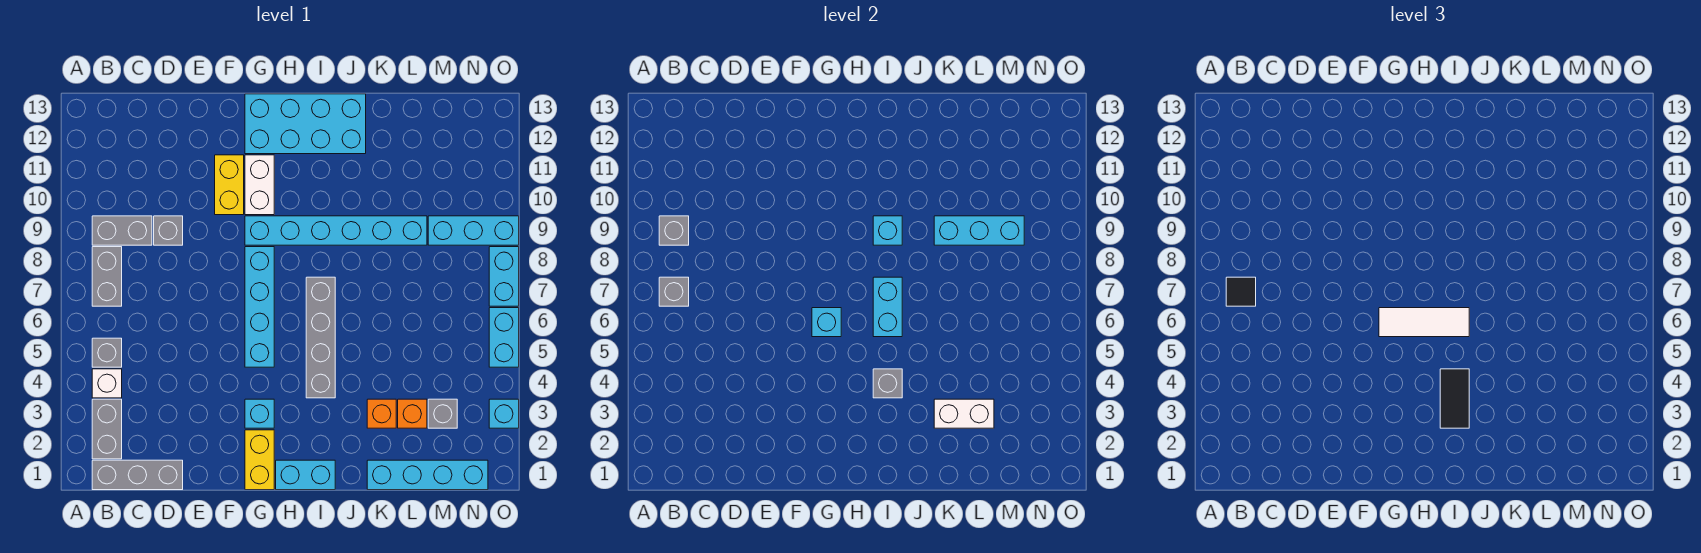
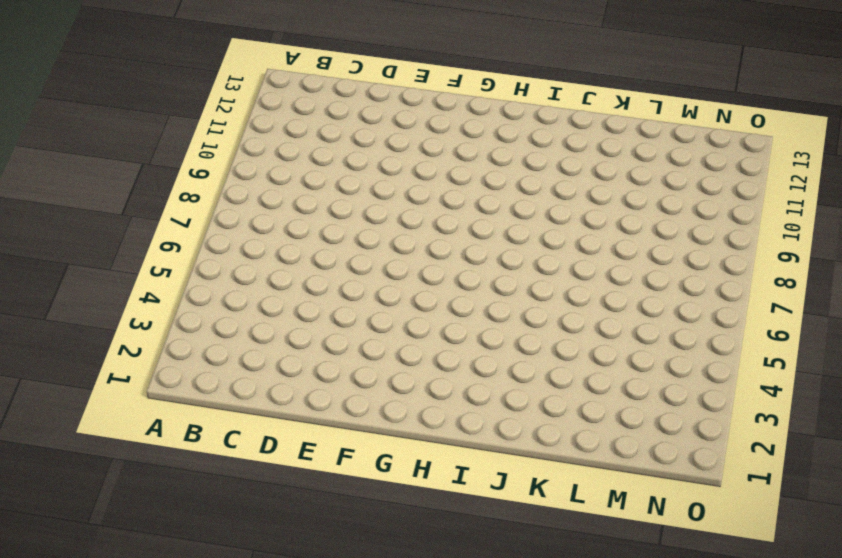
none -> grey brick B1:D1 level 1
none -> grey brick B2:B3 level 1
none -> white brick B4 level 1
none -> grey brick B5 level 1

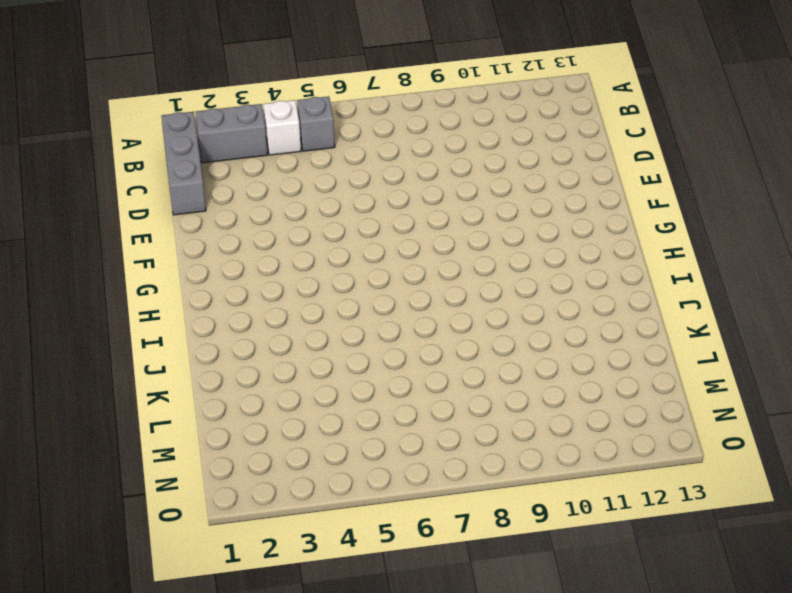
none -> grey brick B7:B8 level 1
none -> grey brick B9:C9 level 1
none -> grey brick D9 level 1
none -> yellow brick F10:F11 level 1

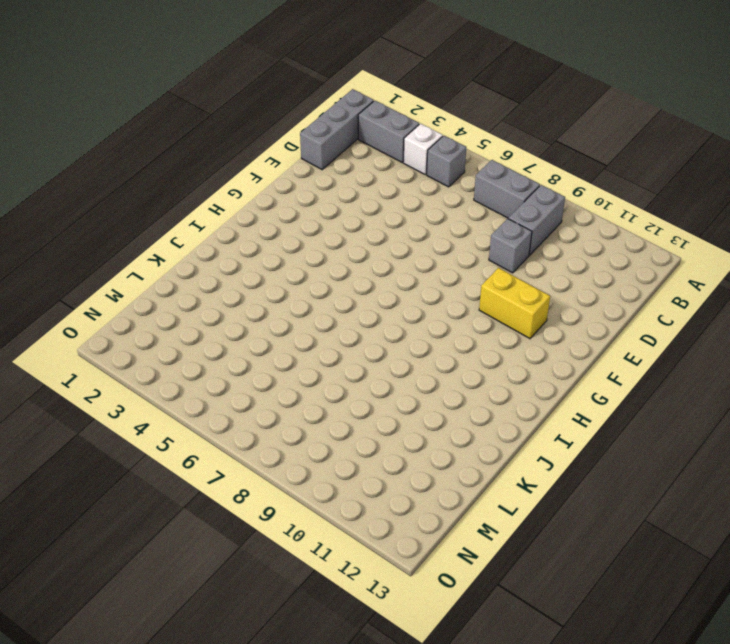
none -> yellow brick G1:G2 level 1
none -> cyan brick G3 level 1
none -> cyan brick G5:G8 level 1
none -> cyan brick G9:L9 level 1

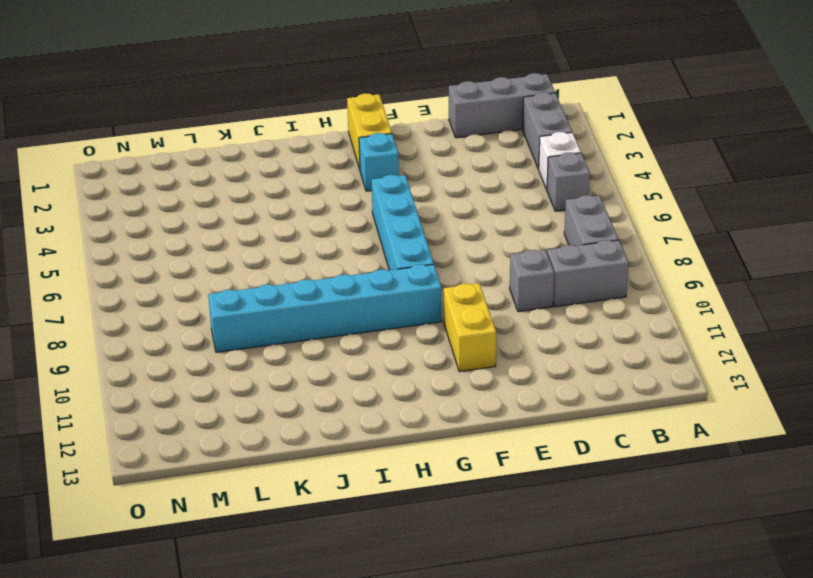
none -> white brick G10:G11 level 1
none -> cyan brick G12:J13 level 1
none -> cyan brick H1:I1 level 1
none -> grey brick I4:I7 level 1

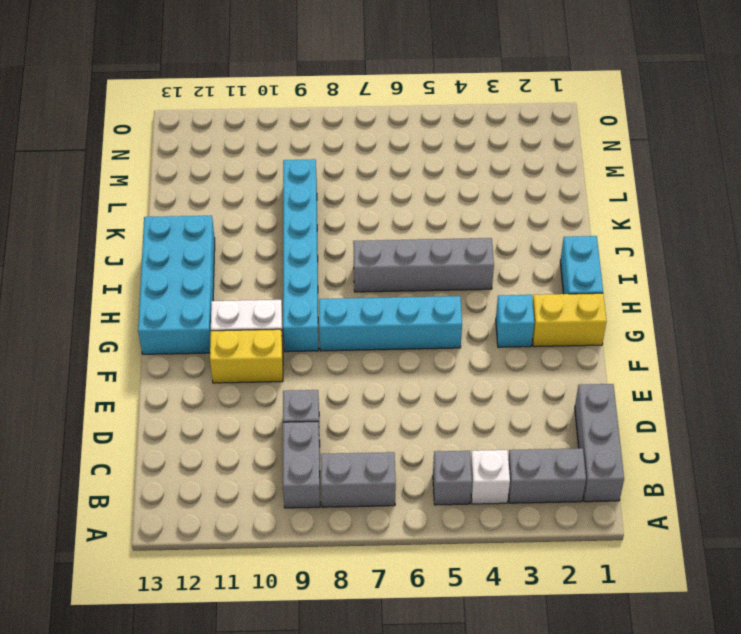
none -> cyan brick K1:N1 level 1
none -> orange brick K3 level 1
none -> orange brick L3 level 1
none -> grey brick M3 level 1

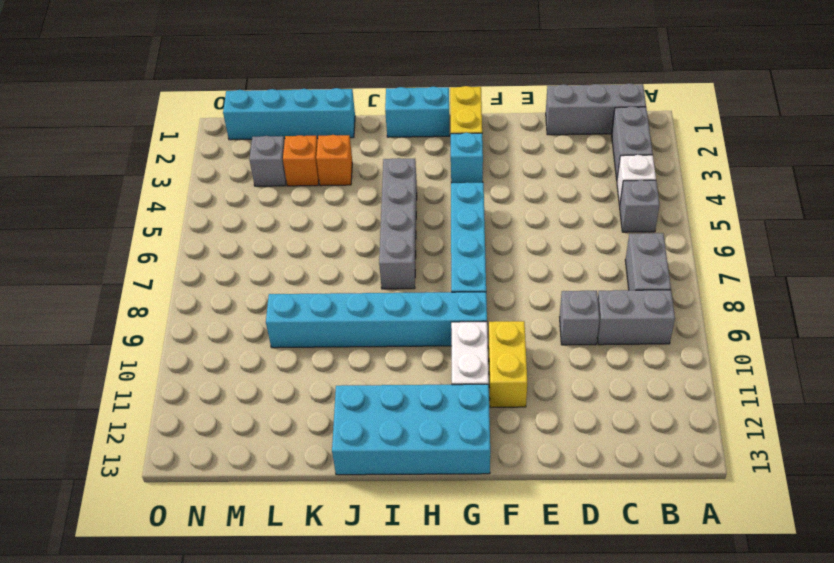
none -> cyan brick M9:O9 level 1
none -> cyan brick O3 level 1
none -> cyan brick O5:O6 level 1
none -> cyan brick O7:O8 level 1

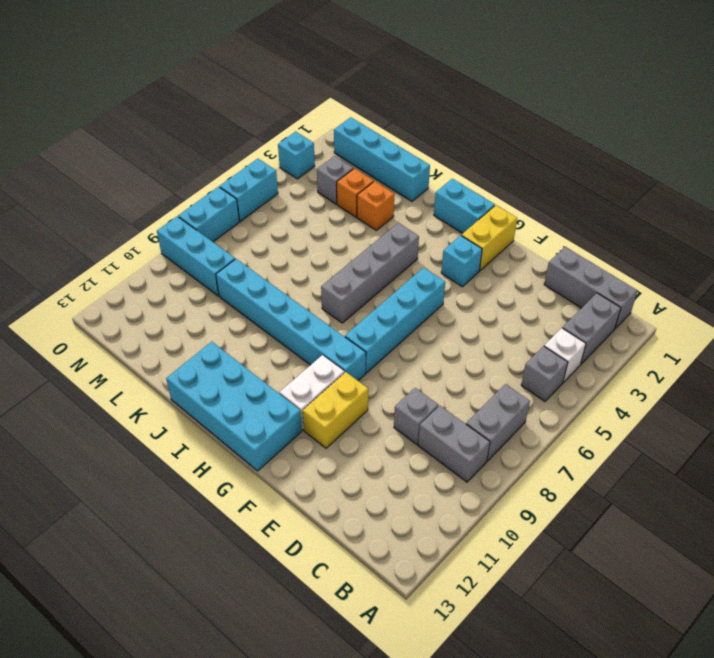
none -> grey brick B7 level 2
none -> grey brick B9 level 2
none -> cyan brick G6 level 2
none -> grey brick I4 level 2

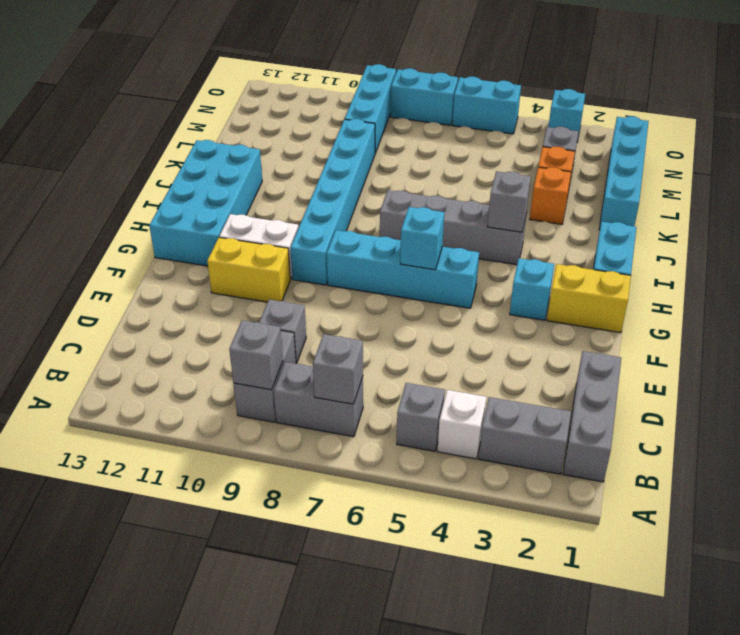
none -> cyan brick I6:I7 level 2
none -> cyan brick I9 level 2
none -> white brick K3:L3 level 2
none -> cyan brick K9:M9 level 2

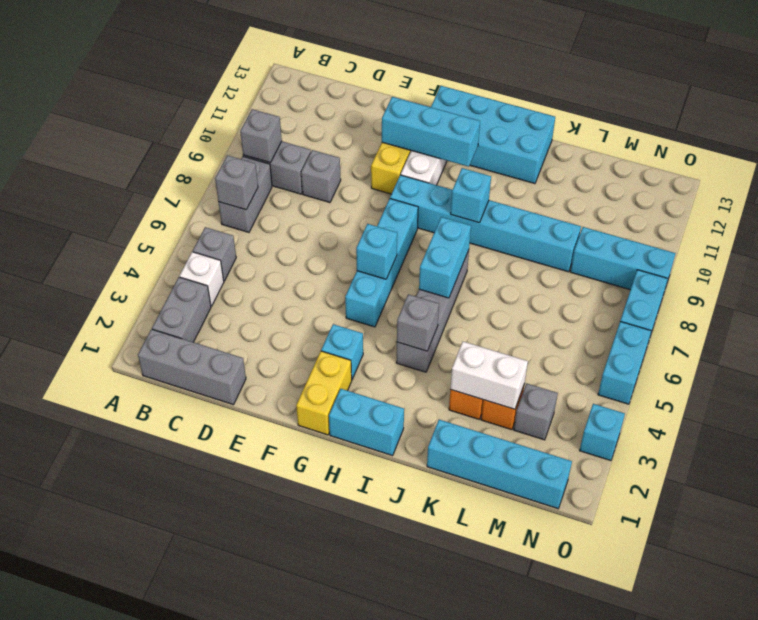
cyan brick F11:H11 level 2 -> cyan brick K9:M9 level 2
none -> black tile B7 level 3
none -> white tile G6:I6 level 3
none -> black tile I3:I4 level 3

